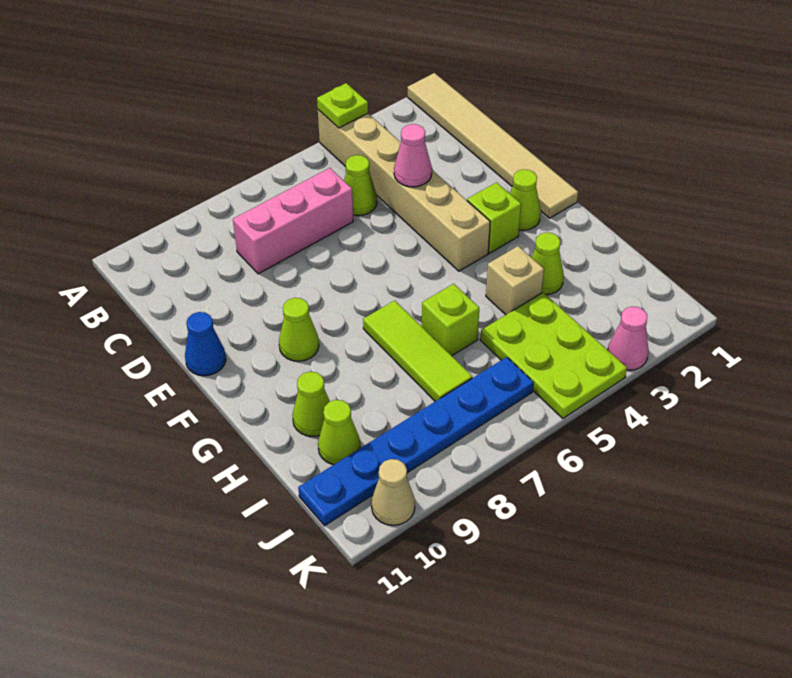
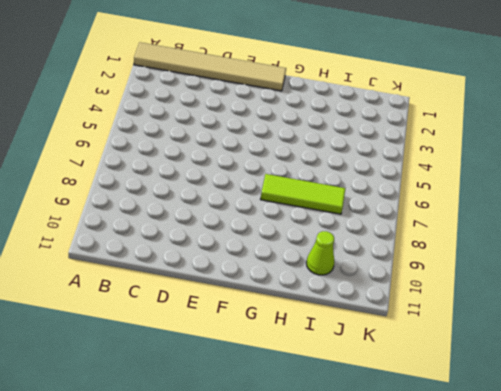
none -> tan brick A4:F4 level 1
none -> lime cone C5 level 1
none -> pink brick C6:C8 level 1

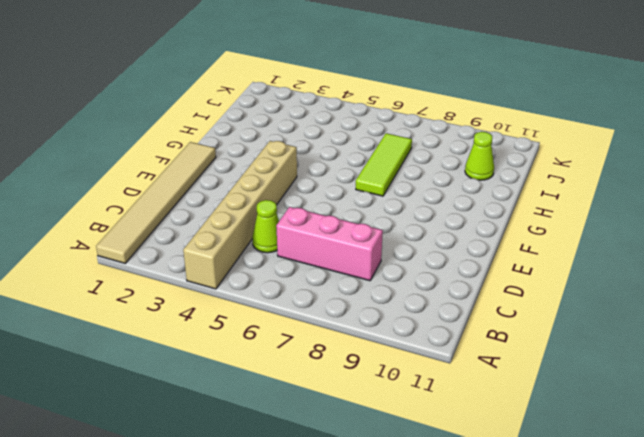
none -> blue cone E11 level 1
none -> lime cone F2 level 1
none -> lime brick F3 level 1

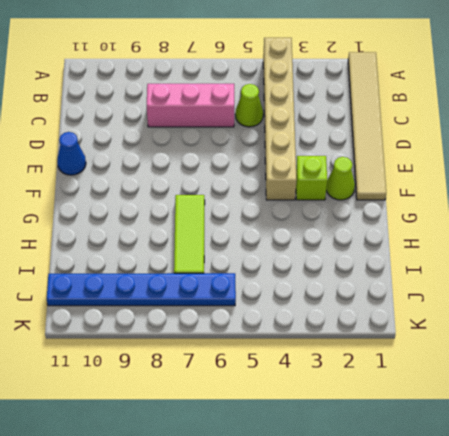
none -> lime cone F9 level 1
none -> lime cone H3 level 1
none -> tan brick H4 level 1

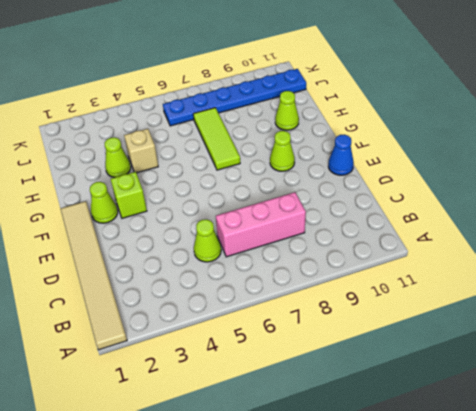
none -> tan brick A4:F4 level 1
none -> lime brick H6 level 1
none -> lime plate I4:K5 level 1

